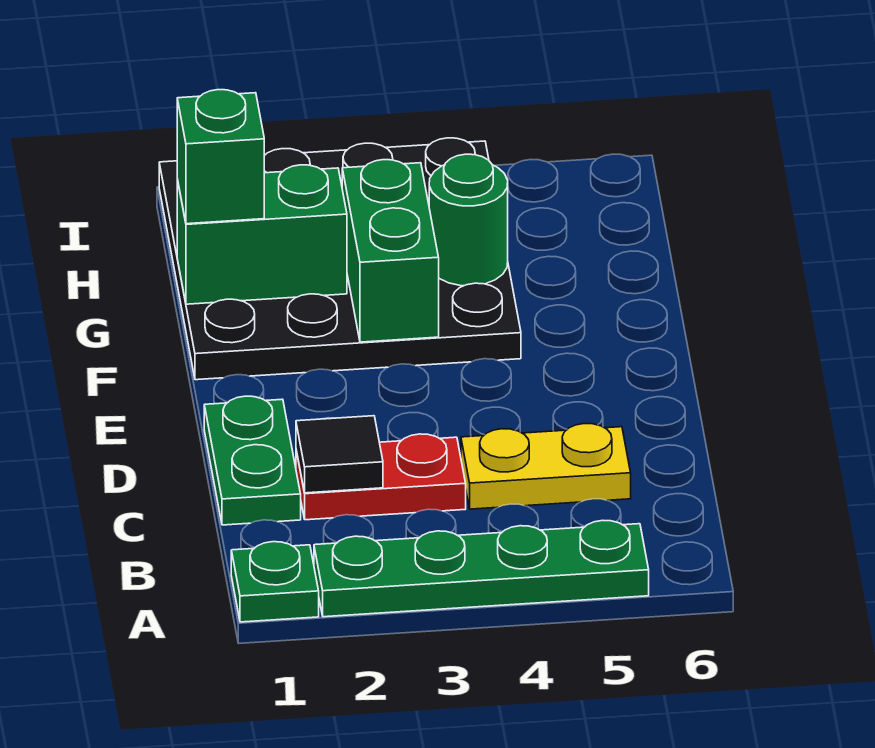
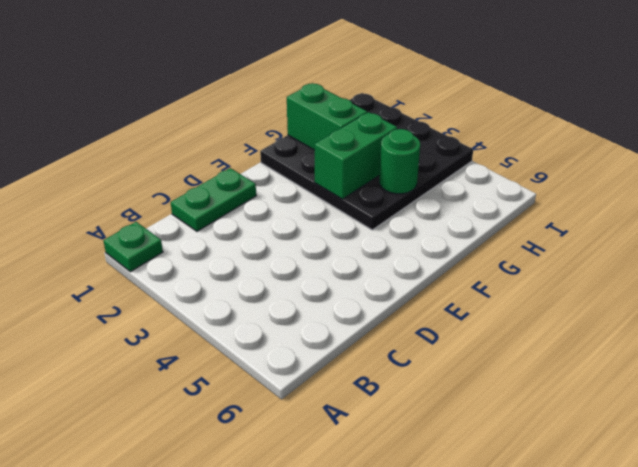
none -> green plate A2:A5 level 1
none -> red plate C2:C3 level 1

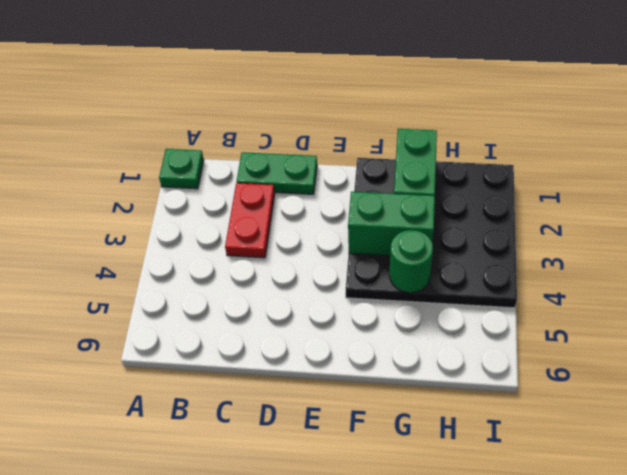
none -> green plate A2:A5 level 1
none -> yellow plate C4:C5 level 1

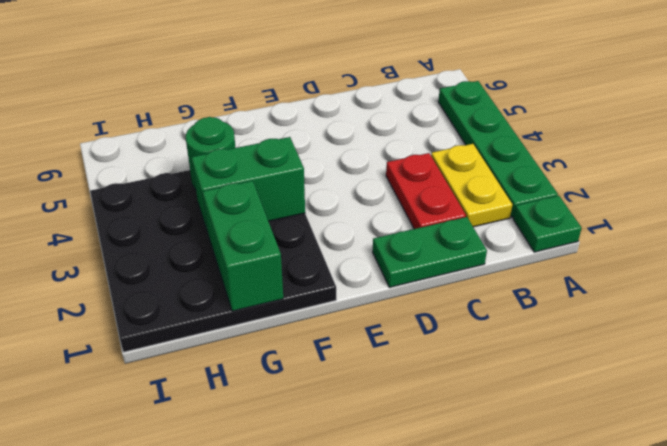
yellow plate B2:B3 level 1 -> yellow plate C4:C5 level 1
none -> black tile C2 level 2
none -> green brick G1 level 3

